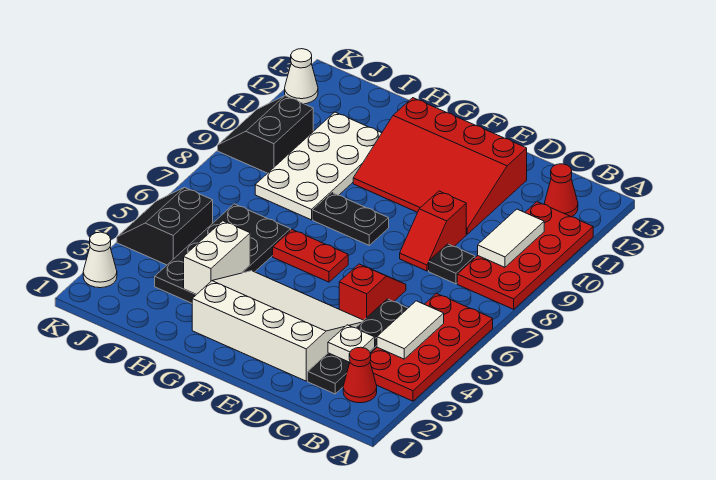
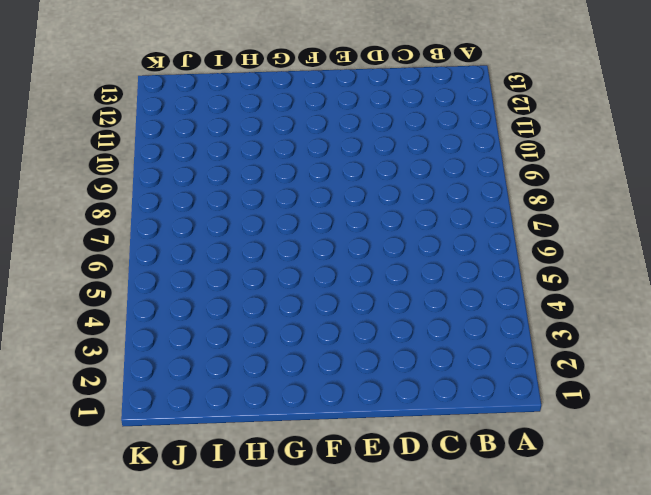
none -> red plate A3:B6 level 1
none -> red plate A8:B11 level 1
none -> red cone B2 level 1

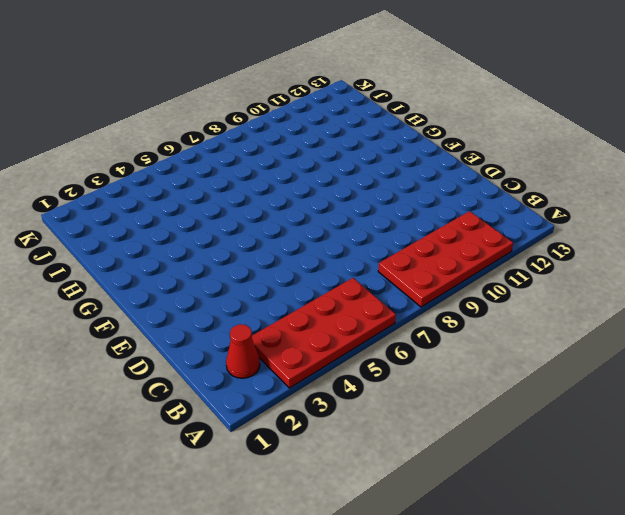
none -> red cone B12 level 1
none -> black plate C2:C5 level 1
none -> black plate C8 level 1

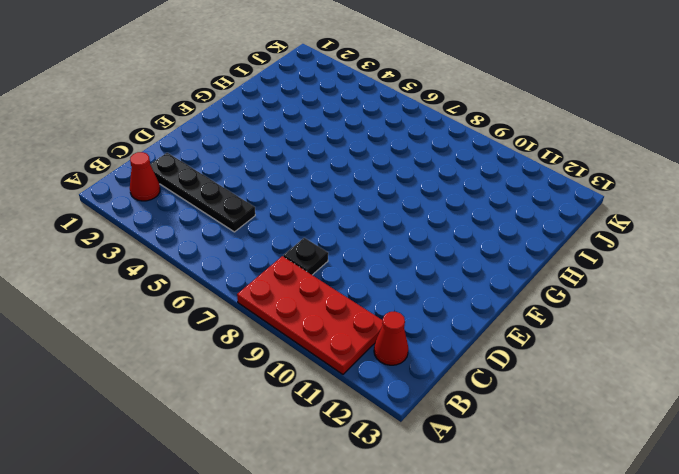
none -> red plate A3:B6 level 1
none -> white slope D2:G4 level 1 top 2
none -> red slope D5:D6 level 1 top 5

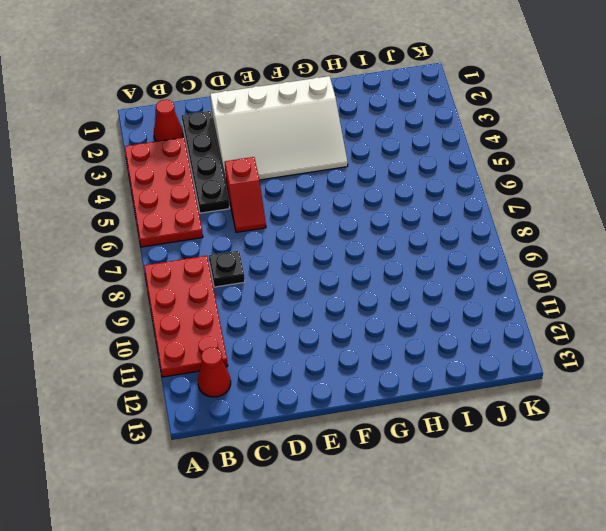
none -> red slope D8:D9 level 1 top 9
none -> red slope D10:G12 level 1 top 12
none -> red plate F6:G6 level 1

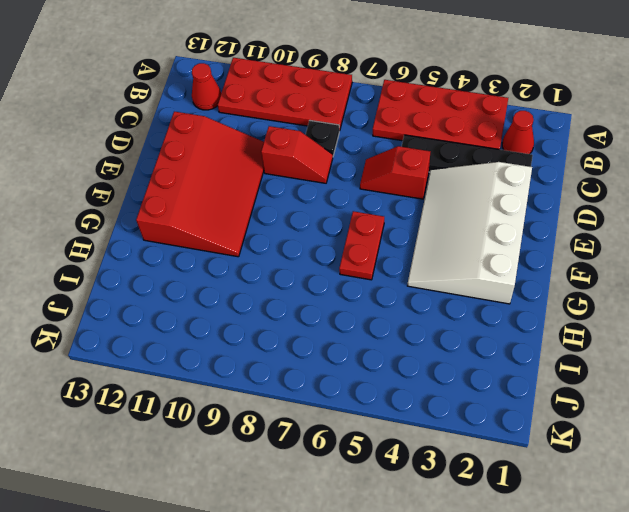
none -> black plate F8:G8 level 1
none -> black plate H3:I6 level 1
none -> white plate H8:I11 level 1

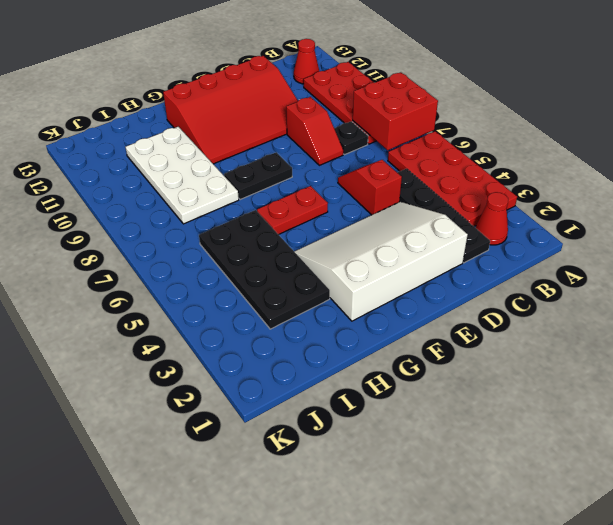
red brick A7:B8 level 2 -> none
none -> black slope J4:K5 level 1 top J
none -> black slope J9:K10 level 1 top J
none -> white cone K2 level 1

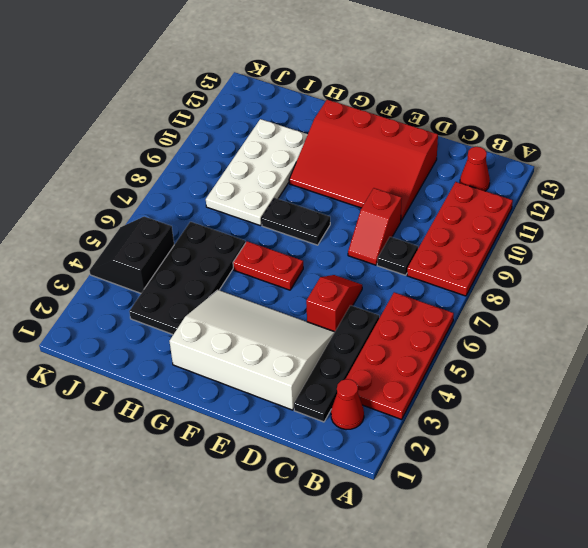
none -> black slope J9:K10 level 1 top J
none -> white cone K2 level 1
none -> white cone K12 level 1

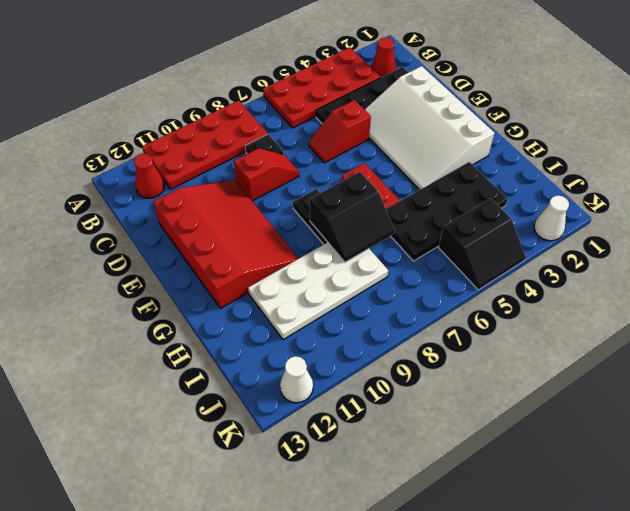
black slope G7:H8 level 2 top G -> black slope J9:K10 level 1 top J
none -> white tile B4:B5 level 2
none -> white tile B9:B10 level 2
none -> white plate C3 level 2

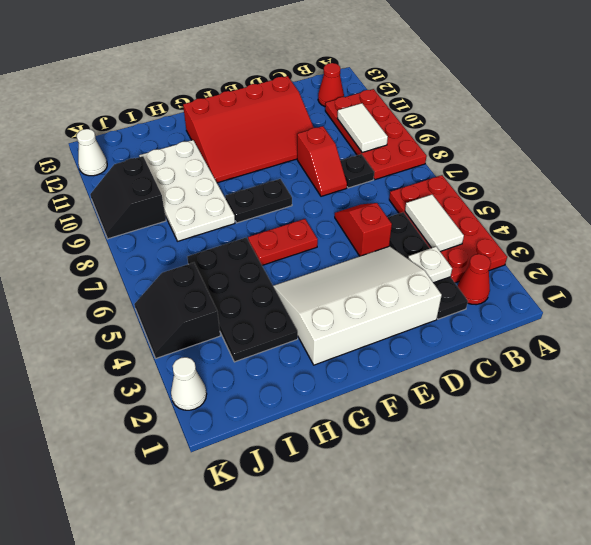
none -> white brick H3:H4 level 2

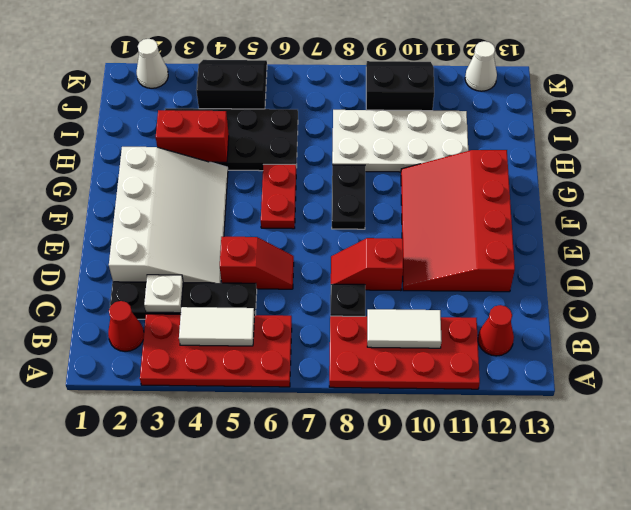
red brick H3:H4 level 2 -> white brick H3:H4 level 2

